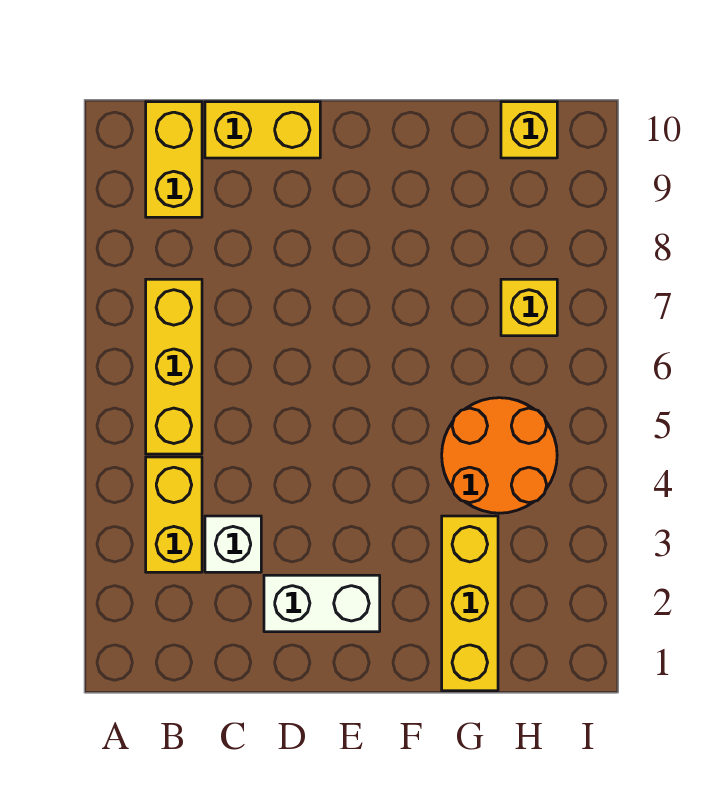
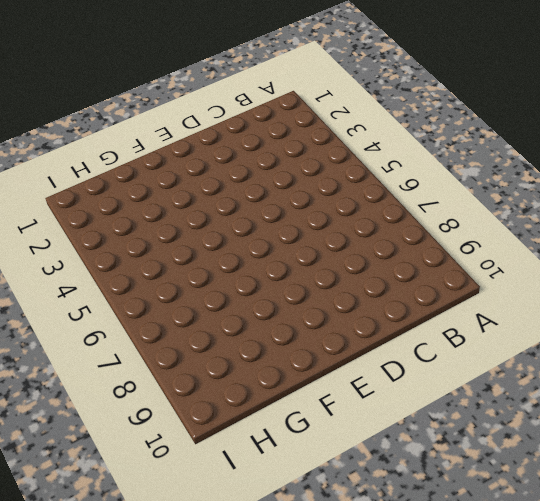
none -> yellow brick B3:B4 level 1
none -> yellow brick B5:B7 level 1

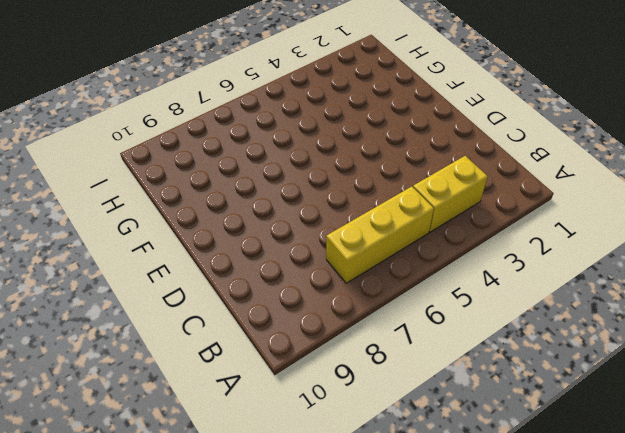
none -> yellow brick B9:B10 level 1
none -> white brick C3 level 1

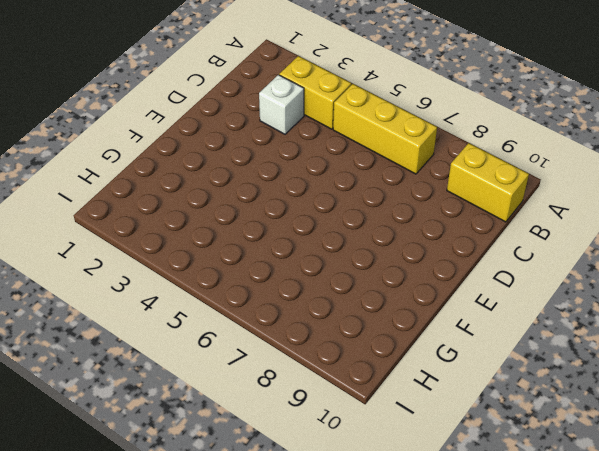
none -> yellow brick C10:D10 level 1
none -> white brick D2:E2 level 1

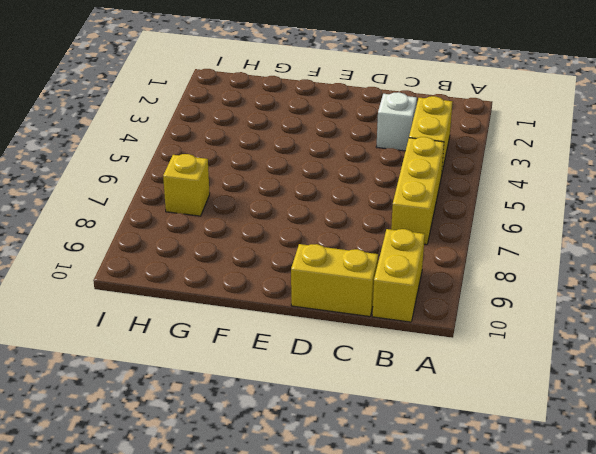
none -> white brick D2:E2 level 1
none -> yellow brick G1:G3 level 1

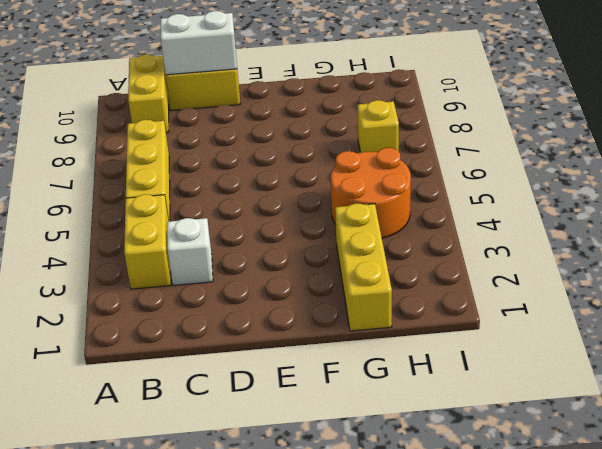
white brick C10:D10 level 2 -> white brick D2:E2 level 1
none -> yellow brick H10 level 1

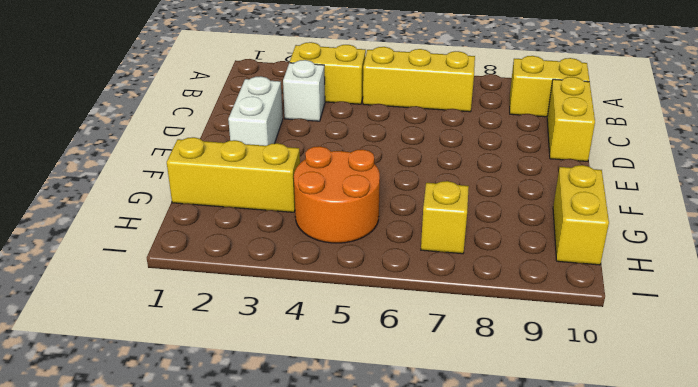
yellow brick G10:H10 level 1 -> yellow brick H10 level 1

